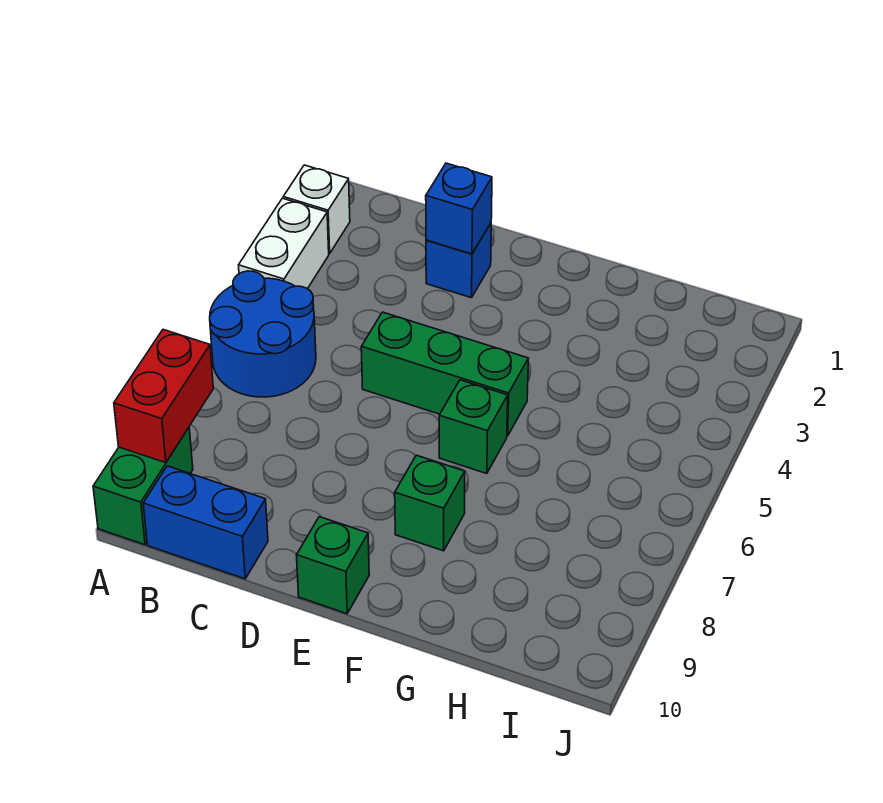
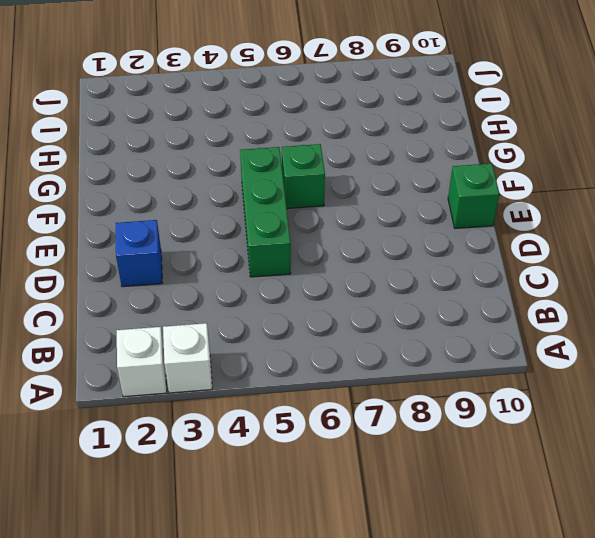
white brick A3 level 1 -> white brick A3:A4 level 1
none -> blue round brick A5:B6 level 1
none -> green brick A9:A10 level 1
none -> blue brick B10:C10 level 1

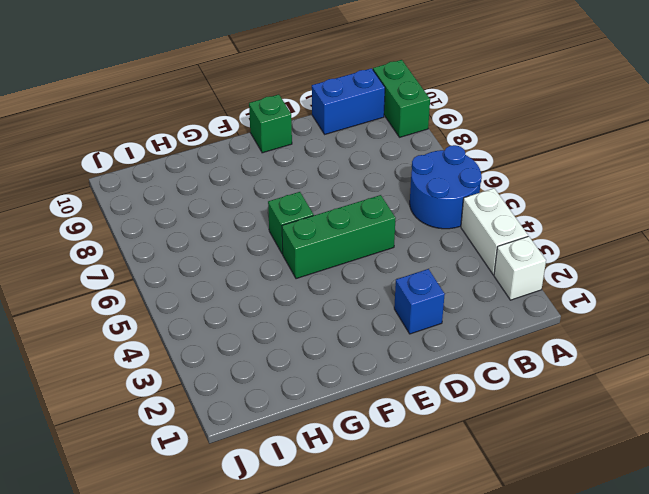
none -> green brick F8 level 1
none -> red brick A8:A9 level 2
none -> blue brick D2 level 2

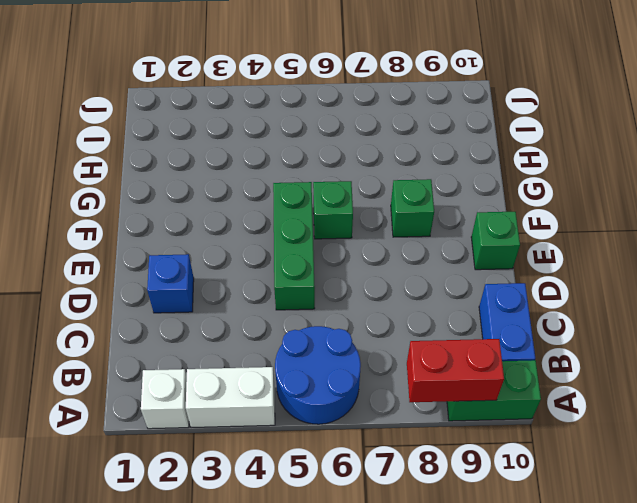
none -> blue brick D2 level 2

